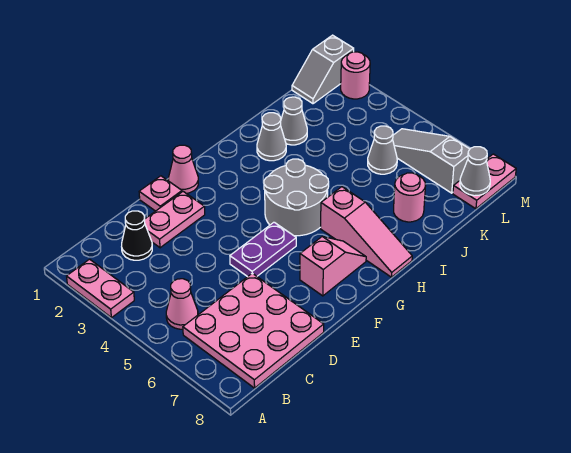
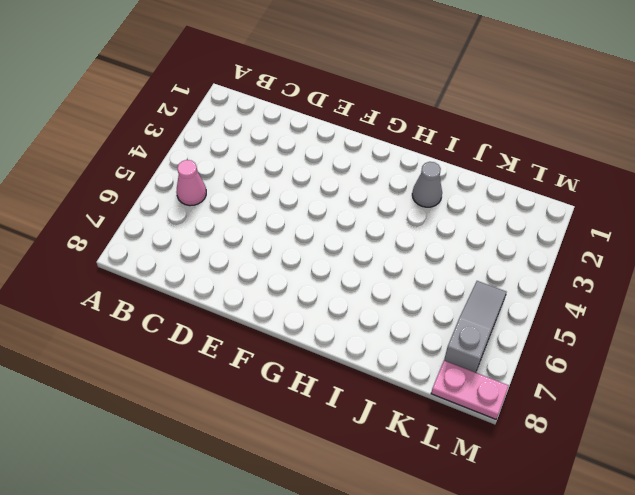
none -> pink plate A2:A3 level 1
none -> pink plate B6:D8 level 1
none -> black cone C2 level 1

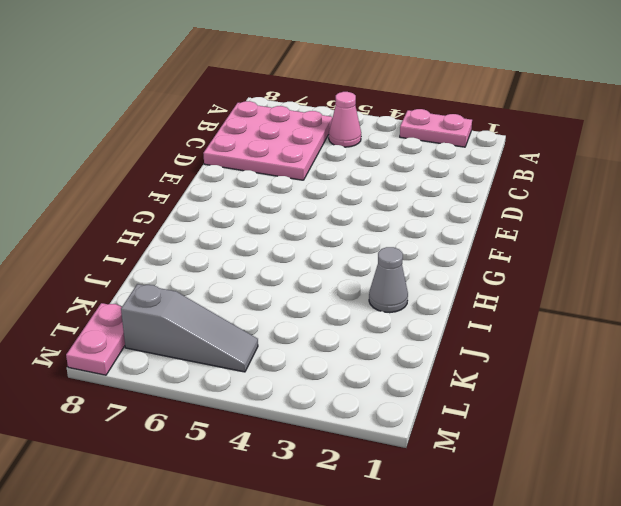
none -> black cone C2 level 1
none -> pink plate D2:E2 level 1
none -> pink plate E1 level 1

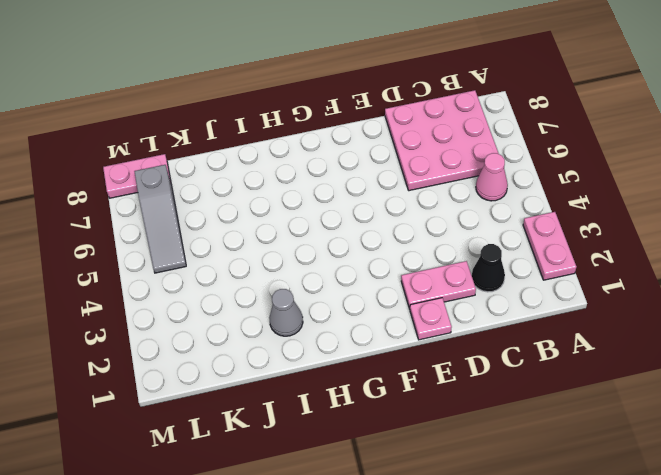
none -> purple plate E5:F5 level 1
none -> pink cone F1 level 1
none -> pink slope F7:G7 level 1 top F

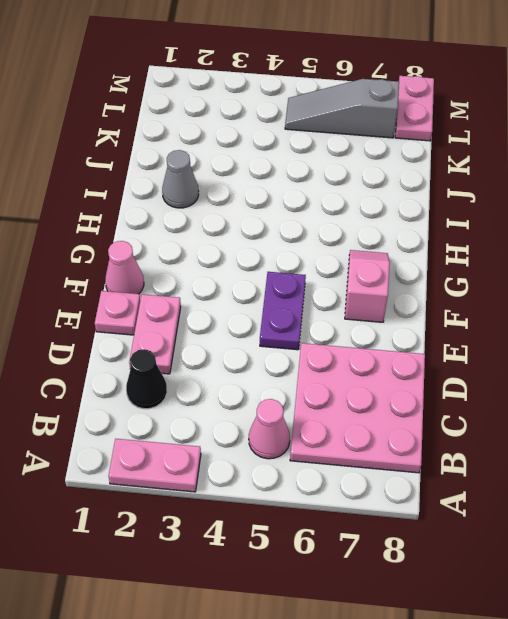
none -> grey round brick G4:H5 level 1
none -> pink slope H6:H8 level 1 top 6
none -> grey cone J2 level 1

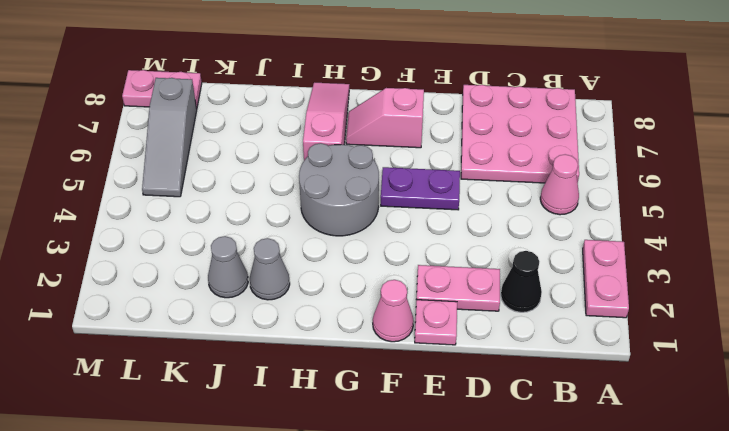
none -> pink round brick J7 level 1
none -> grey cone K5 level 1
none -> grey slope L1:M1 level 1 top M

